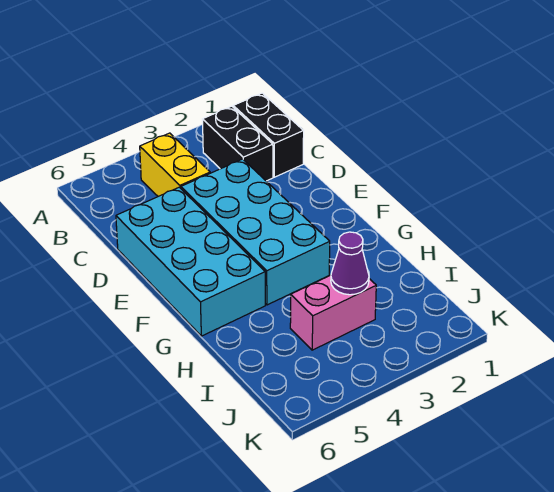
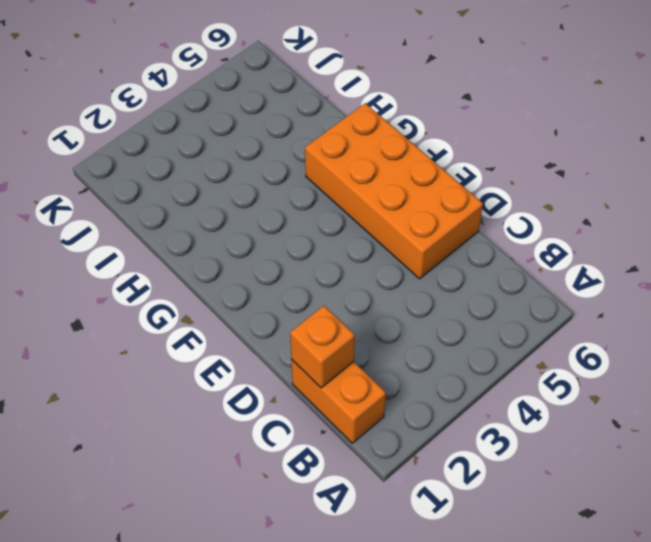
orange brick B1:C1 level 1 -> black brick B1:C1 level 1
orange brick C1 level 2 -> none
orange brick D5:G6 level 1 -> cyan brick D5:G6 level 1
none -> black brick B2:C2 level 1
none -> yellow brick B4:C4 level 1

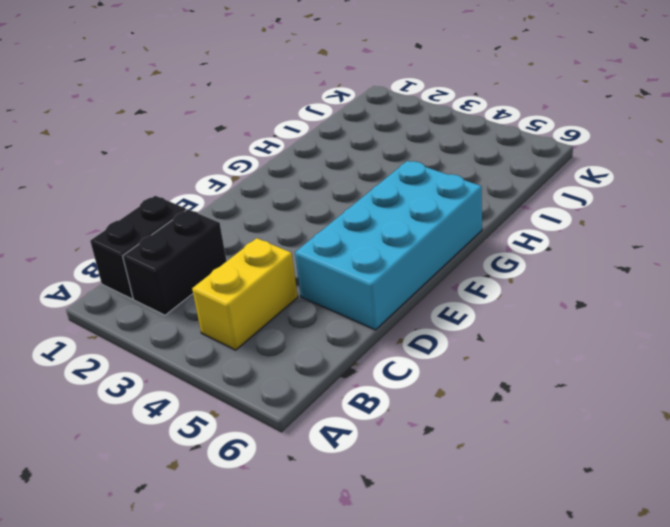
none -> cyan brick D3:G4 level 1
none -> pink brick I3:I4 level 1

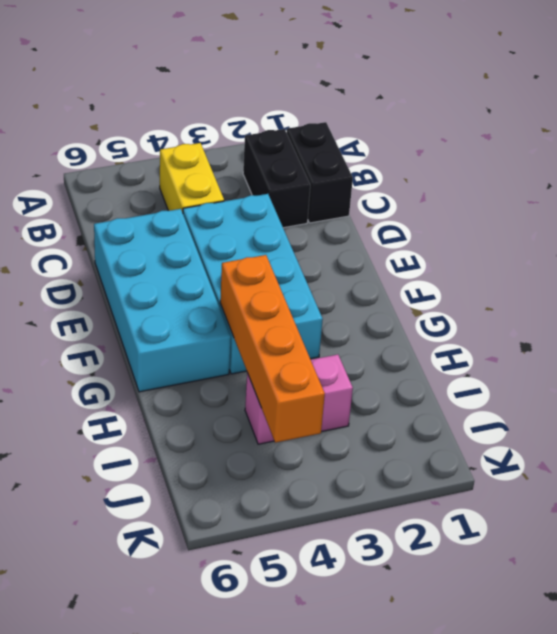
orange brick G4:J4 level 2 -> none
none -> purple cone I3 level 2

